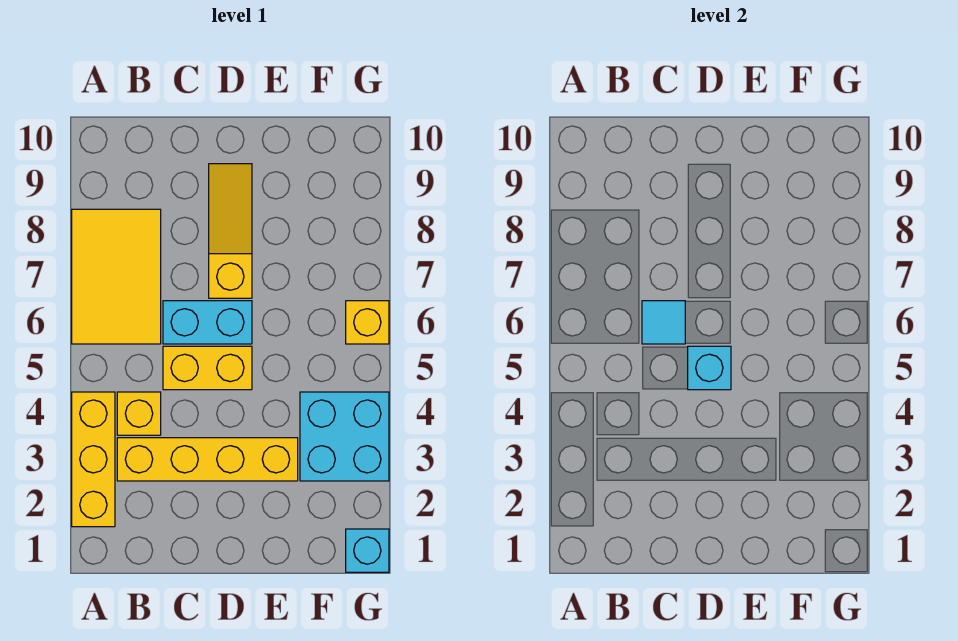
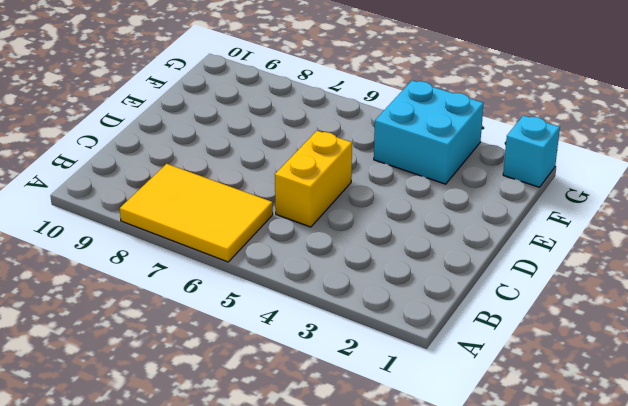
none -> yellow brick A2:A4 level 1
none -> yellow brick B3:E3 level 1
none -> yellow brick B4 level 1

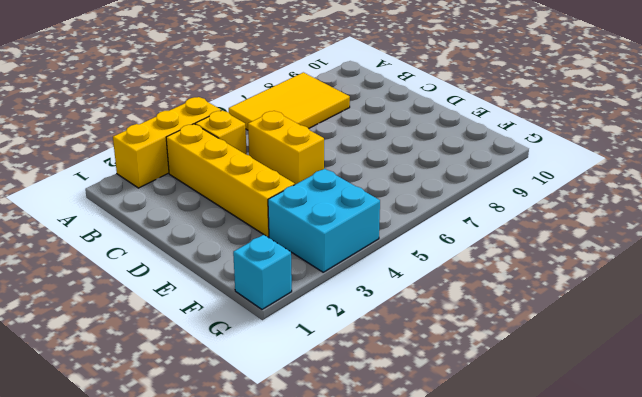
none -> cyan brick C6:D6 level 1
none -> yellow slope D7:D9 level 1 top 7
none -> yellow brick G6 level 1

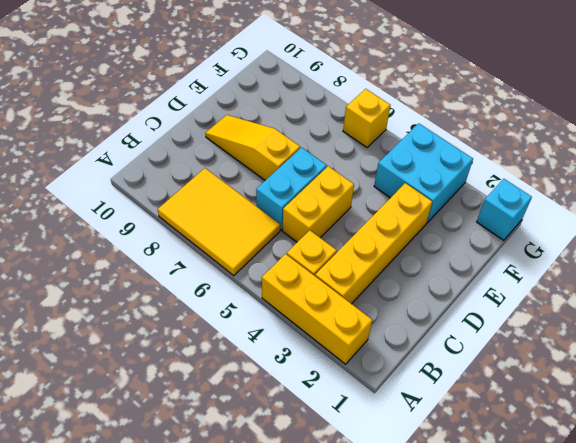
none -> cyan tile C6 level 2
none -> cyan brick D5 level 2

